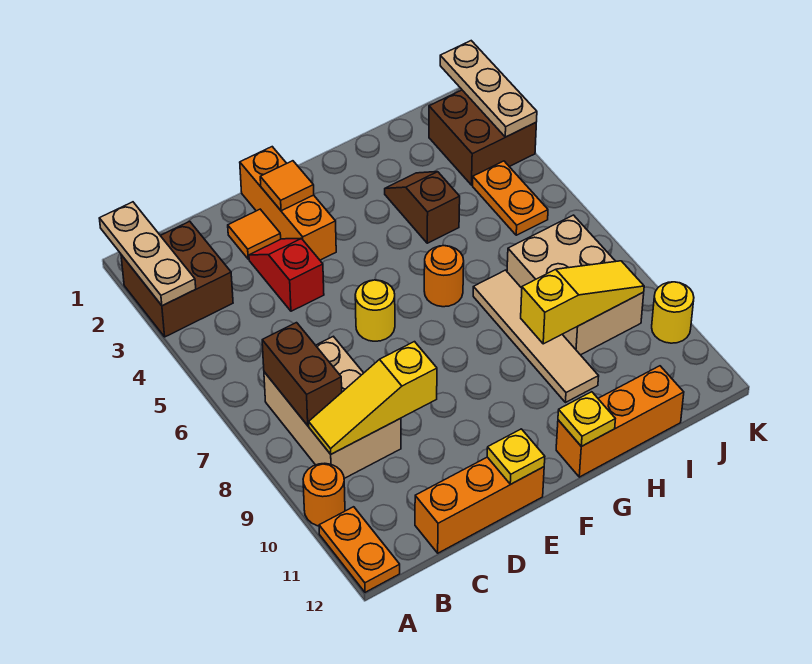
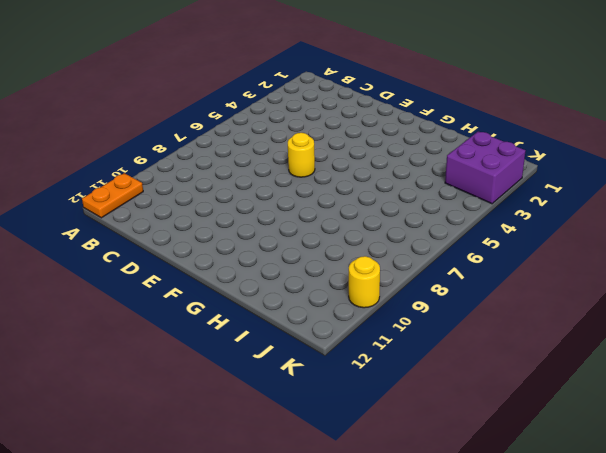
purple brick J2:K3 level 1 -> brown brick J2:K3 level 1
none -> brown brick A2:B3 level 1
none -> orange round brick A10 level 1
none -> tan brick B7:C9 level 1

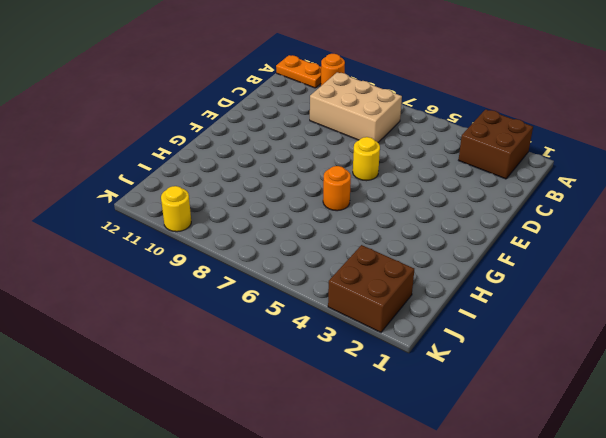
none -> orange brick C12:E12 level 1
none -> orange tile D2 level 1
none -> red slope D3:D4 level 1 top 4

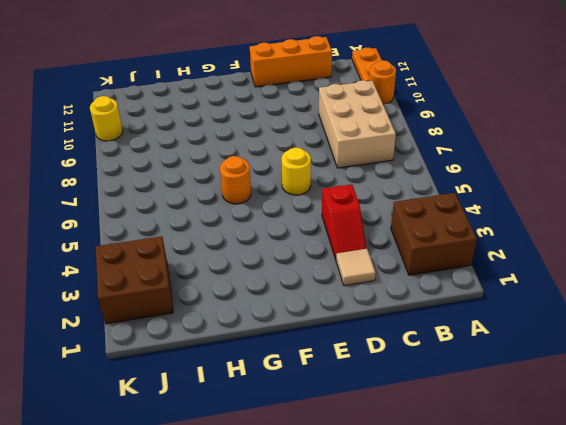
tan tile D2 level 1 -> orange tile D2 level 1
none -> orange brick E1:E3 level 1
none -> orange brick G12:I12 level 1
none -> brown slope H3:H4 level 1 top 4

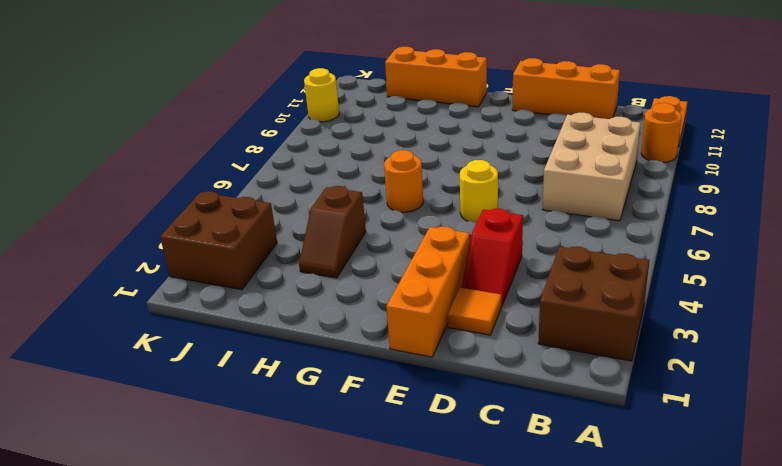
none -> tan tile H7:H10 level 1
none -> tan brick I7:J9 level 1
none -> orange plate J4:J5 level 1

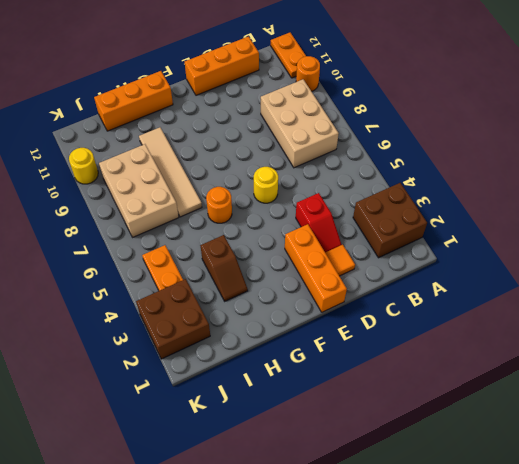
none -> tan plate A1:A3 level 2
none -> brown brick B7:B8 level 2
none -> yellow slope B9:D9 level 2 top D

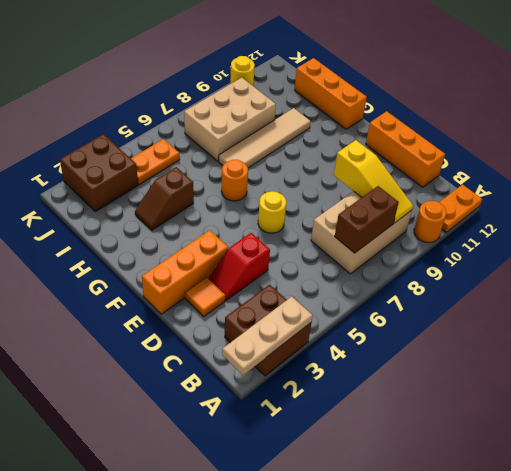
none -> orange tile E2 level 2
none -> yellow plate E12 level 2
none -> yellow plate G12 level 2

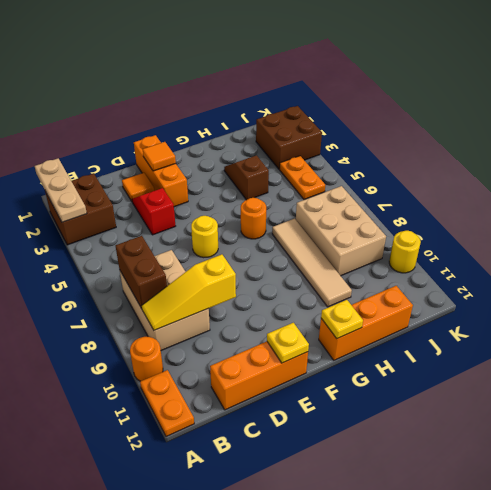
none -> yellow slope H9:J9 level 2 top H
none -> tan plate K1:K3 level 2

